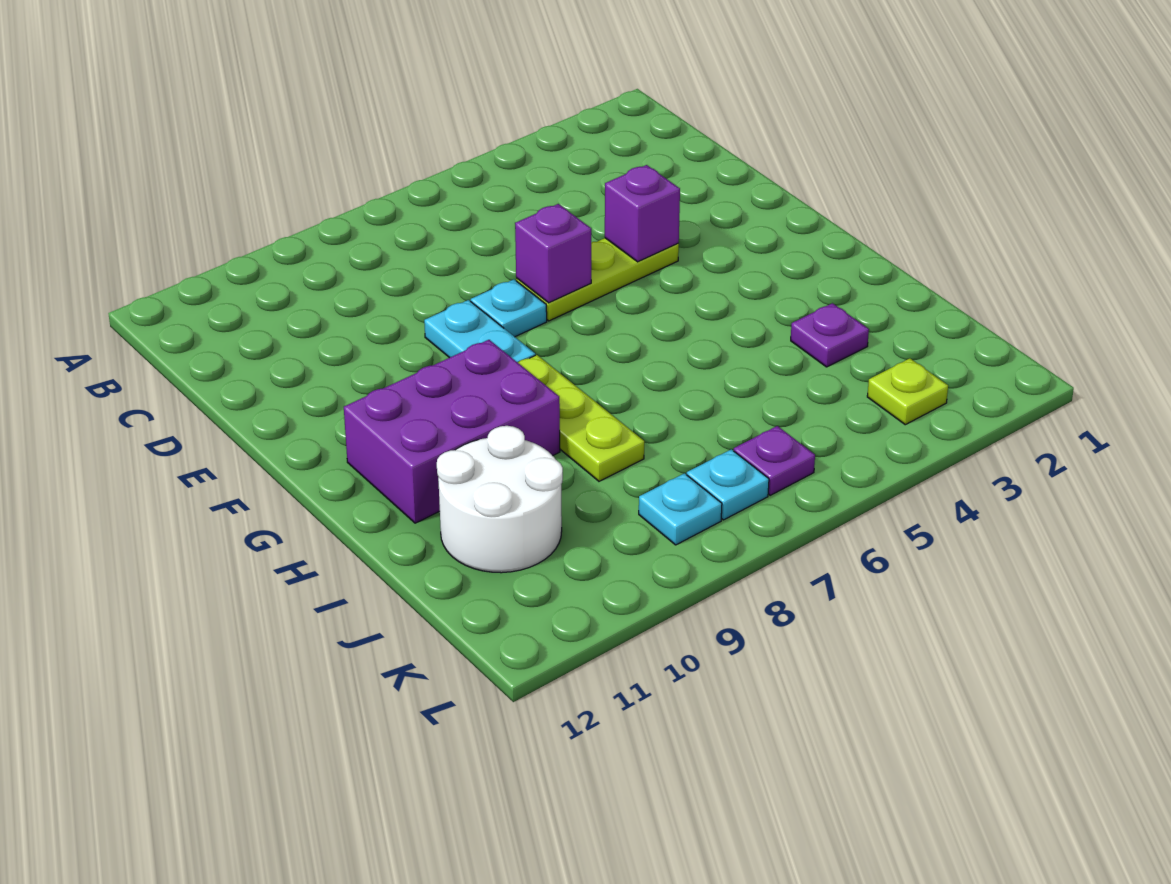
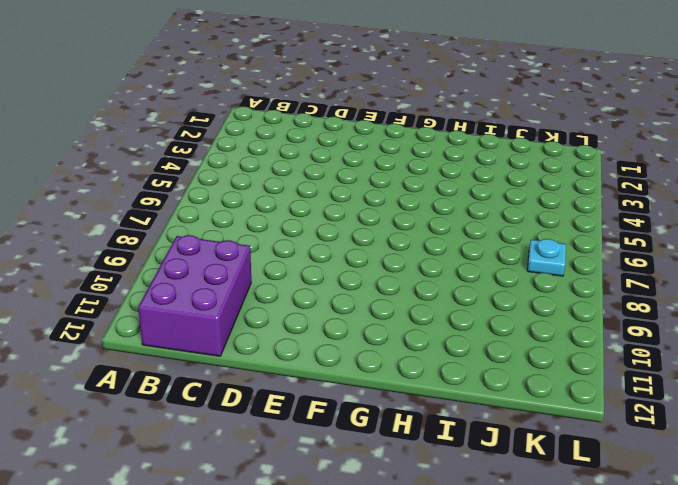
purple brick B10:C12 level 1 -> purple brick G9:H11 level 1
none -> lime plate E4:E6 level 1
none -> cyan plate E7 level 1
none -> cyan plate E8:F8 level 1

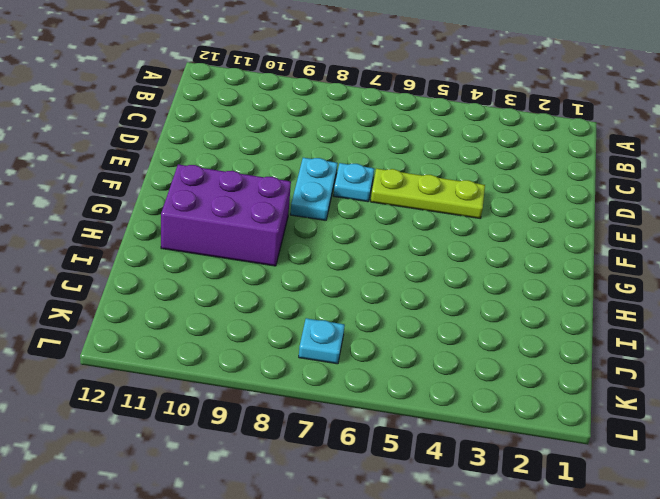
none -> lime plate G8:I8 level 1
none -> purple plate I3 level 1
none -> white round brick I10:J11 level 1

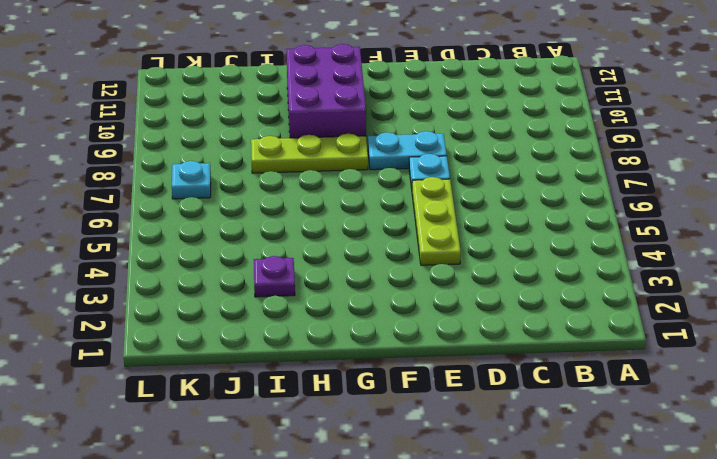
none -> white round brick I10:J11 level 1
none -> lime plate K3 level 1
none -> purple plate K6 level 1

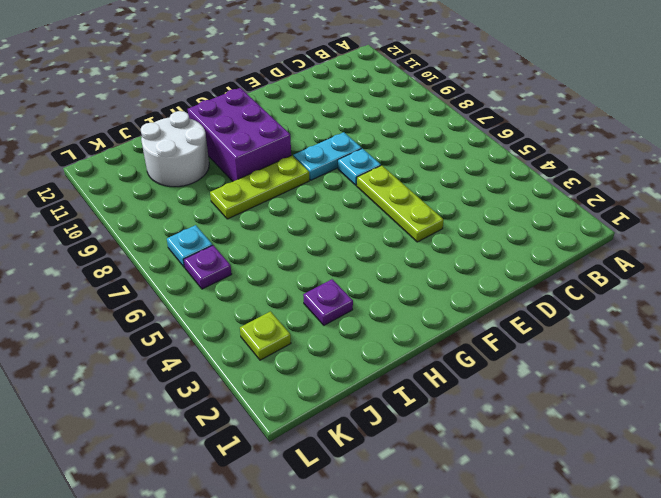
none -> cyan plate K8 level 1
none -> purple brick E4 level 2
none -> purple brick E6 level 2

